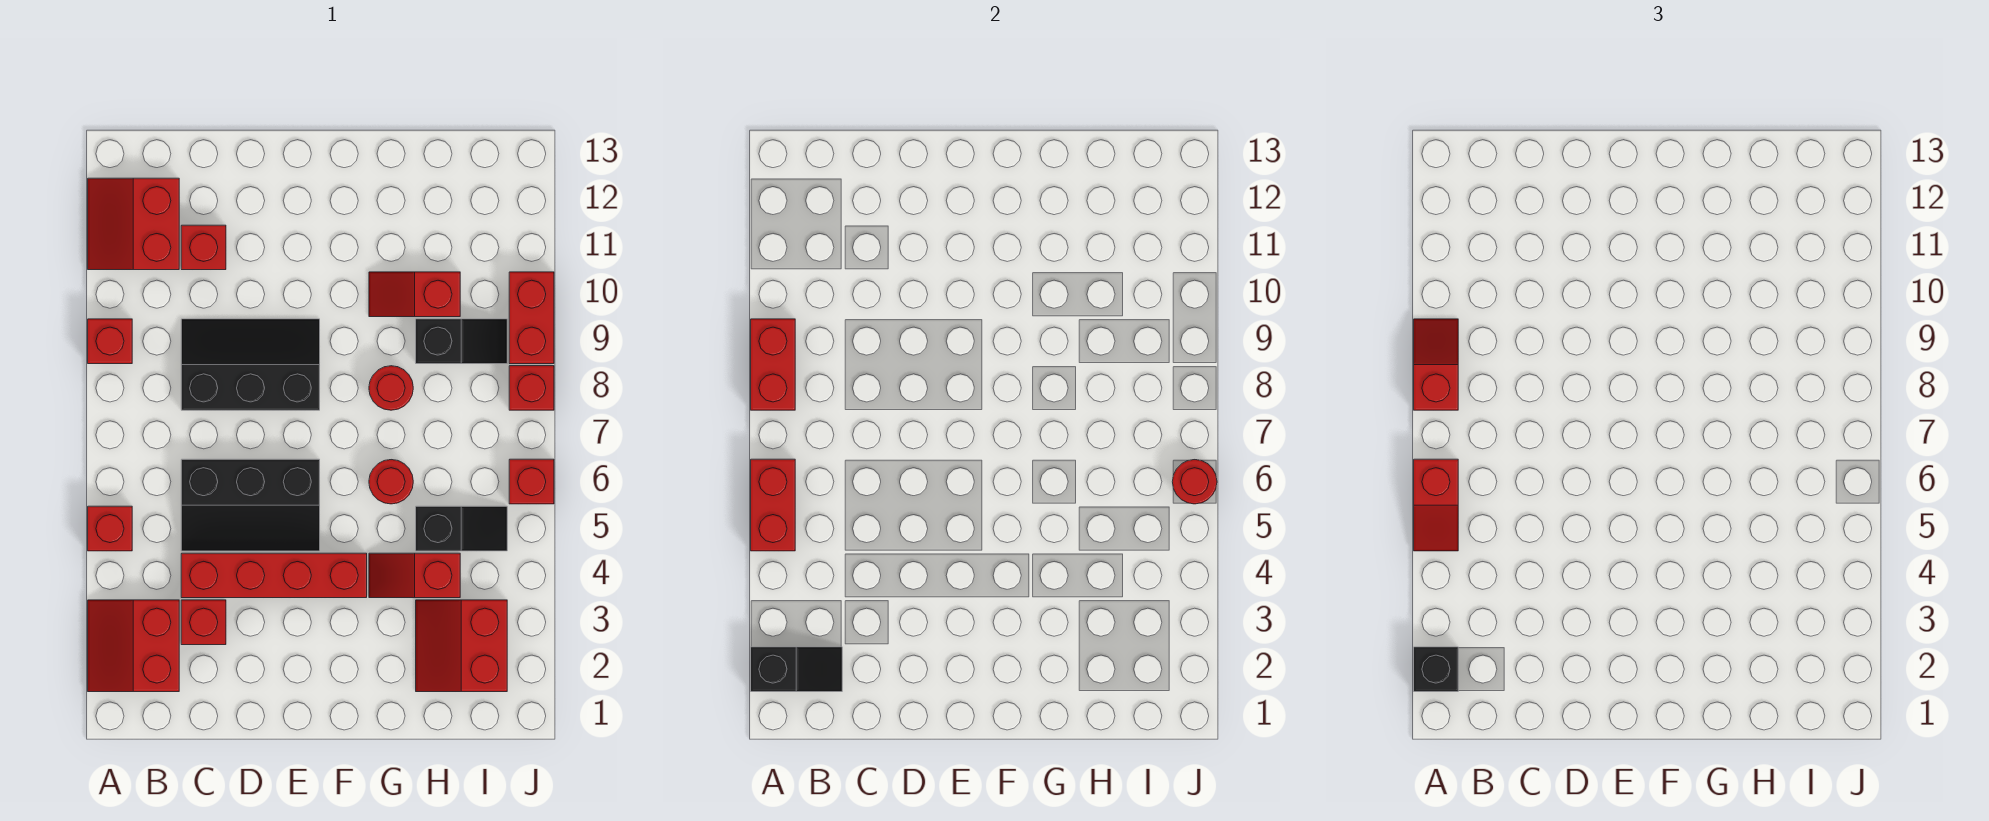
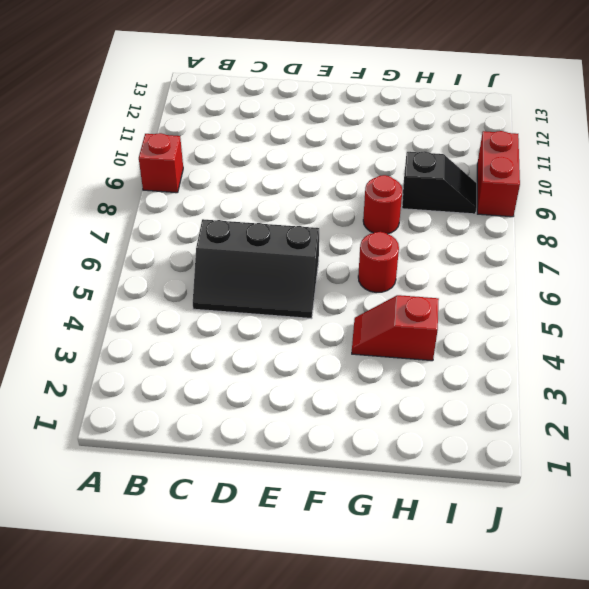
none -> red slope A2:B3 level 1 top B
none -> red brick A5 level 1
none -> red slope A11:B12 level 1 top B

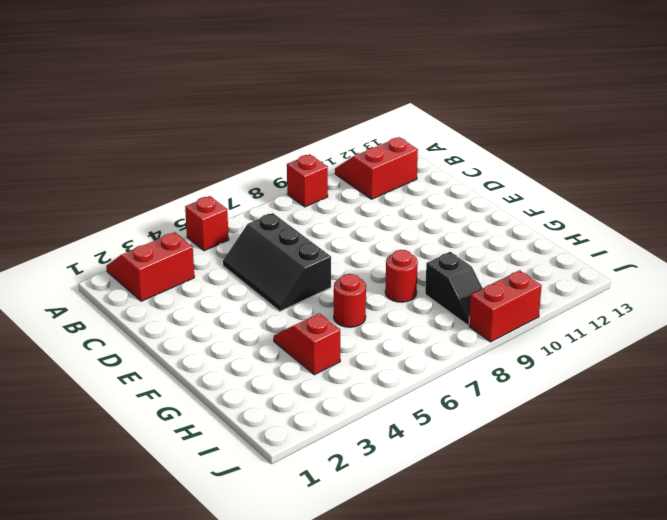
none -> red brick C3 level 1
none -> red brick C4:F4 level 1
none -> black slope C8:E9 level 1 top 8

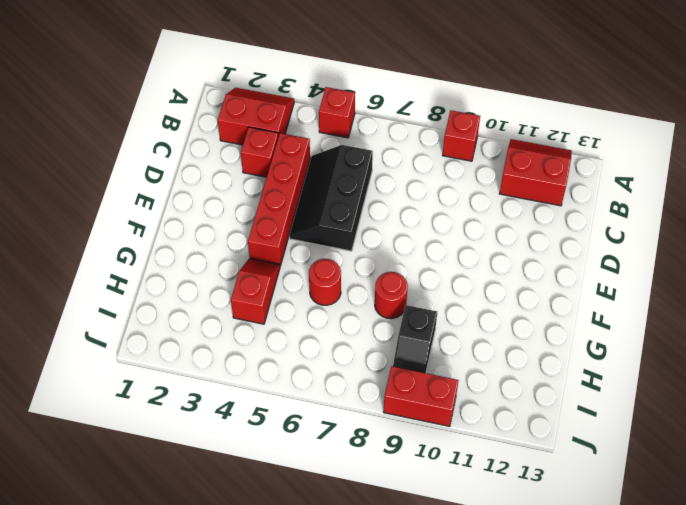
none -> black slope C8:E9 level 1 top 8
none -> red brick C11 level 1
none -> red slope G10:H10 level 1 top H

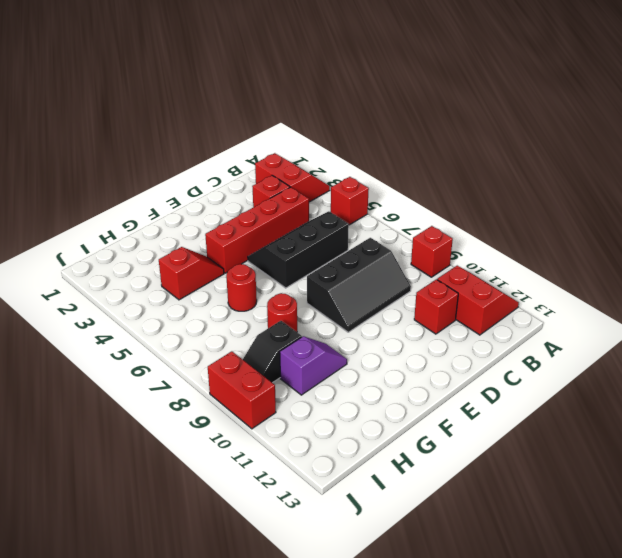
purple slope G10:H10 level 1 top H -> red slope G10:H10 level 1 top H
none -> red slope H2:I3 level 1 top I
none -> black slope H5:I5 level 1 top H
none -> red brick J6 level 1

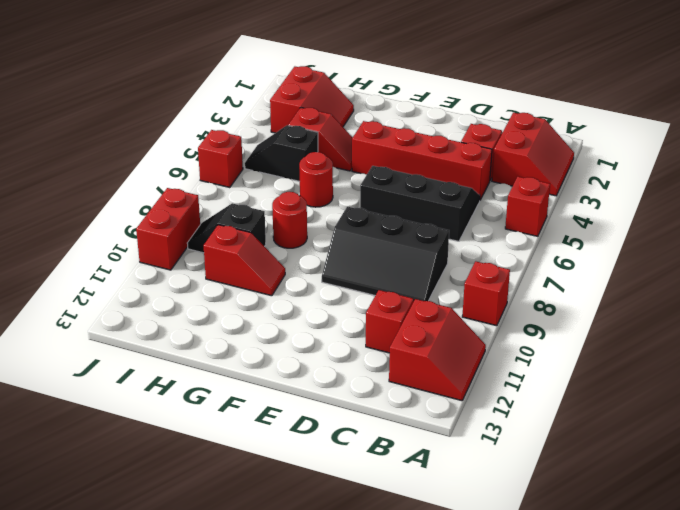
none -> red brick J8 level 1
none -> black slope A2:B2 level 2 top A
none -> red brick A5:A6 level 2

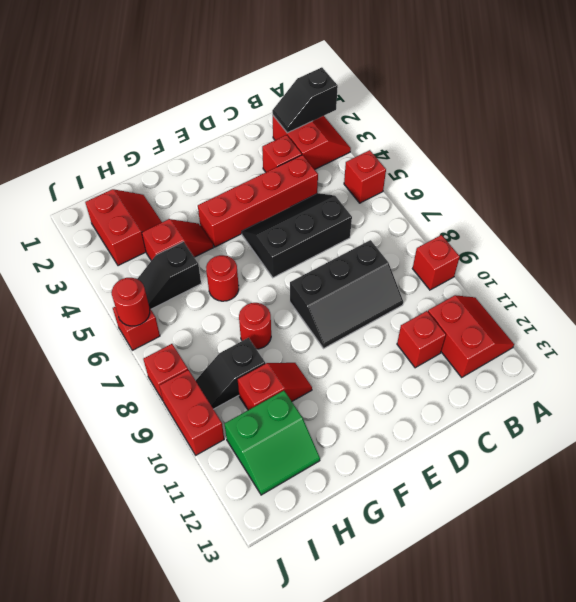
green slope H11:I12 level 1 top 11 -> none
none -> red brick A5:A6 level 2
none -> red brick A8:A9 level 2
none -> black brick A2 level 3

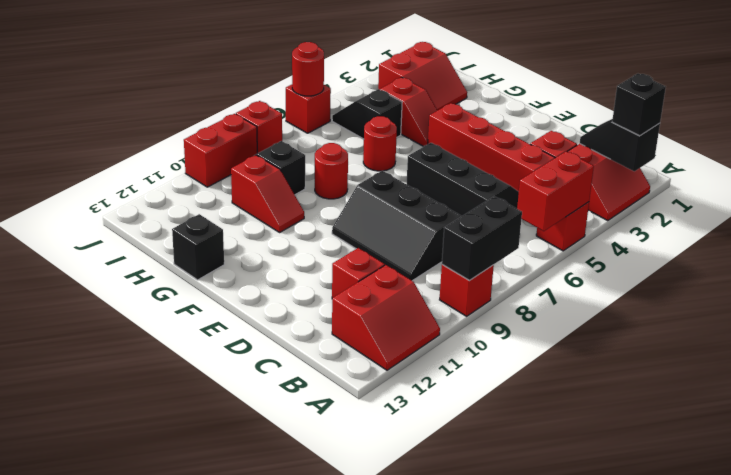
black brick A8:A9 level 2 -> red brick A8:A9 level 2
black brick G13 level 1 -> none
none -> red slope A5:A6 level 3 top 6
none -> red slope A8:A9 level 3 top 8

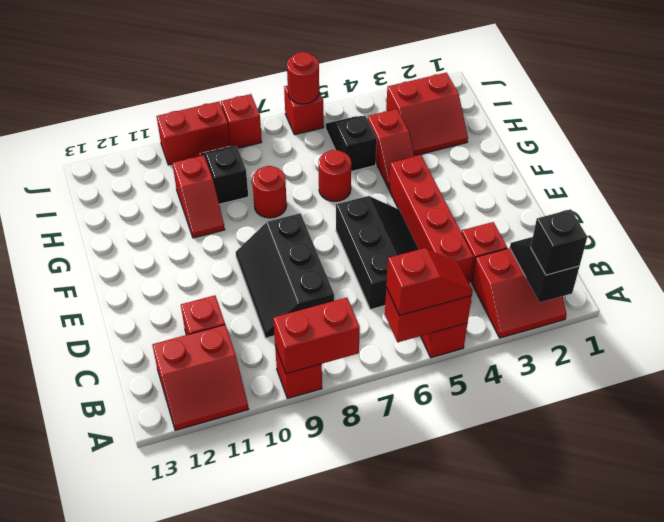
none -> red slope A8:A9 level 3 top 8

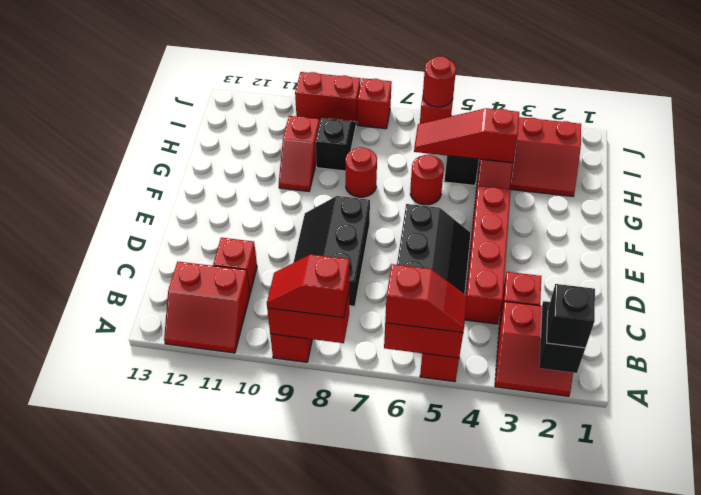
red slope H4:H6 level 2 top 4 -> none

